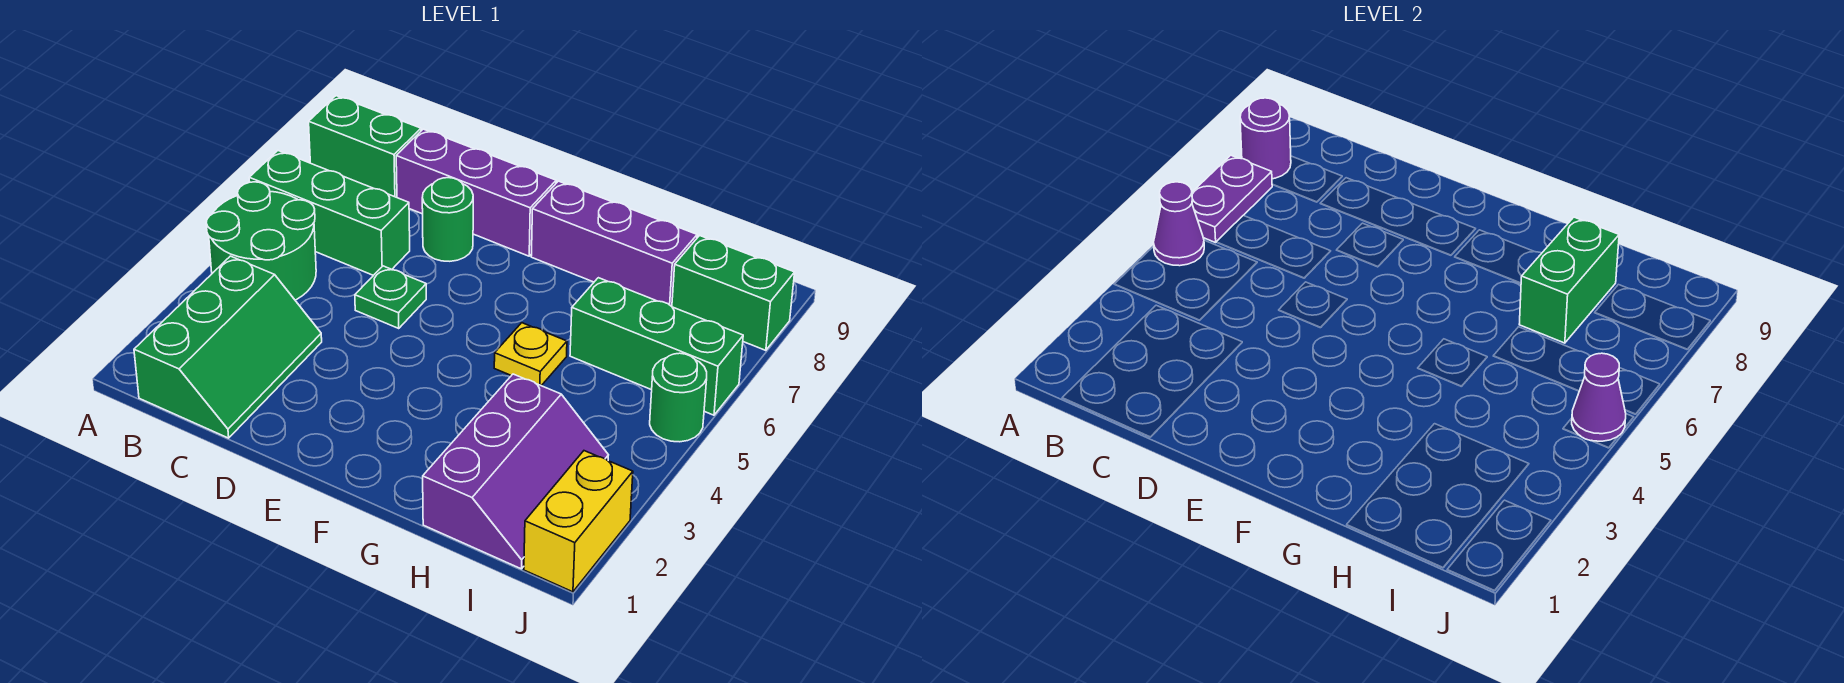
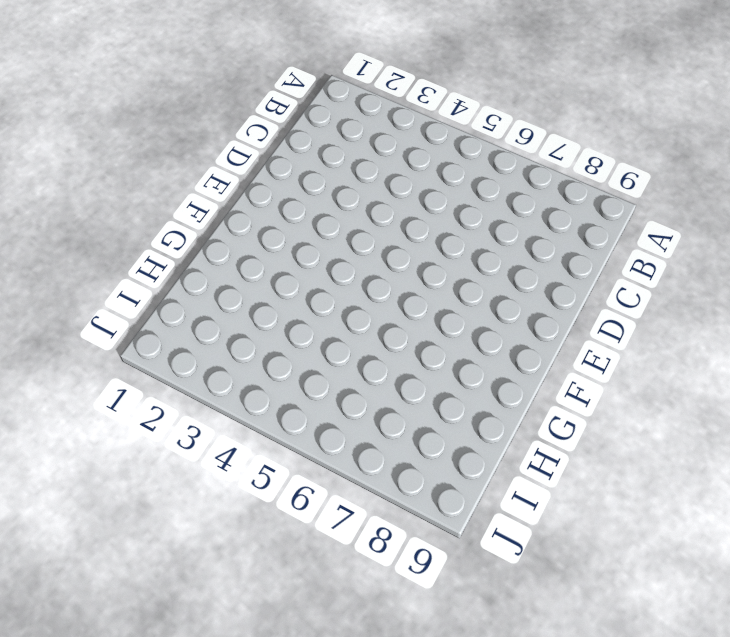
none -> green round brick A4:B5 level 1
none -> green brick A6:C6 level 1
none -> green brick A8:B8 level 1

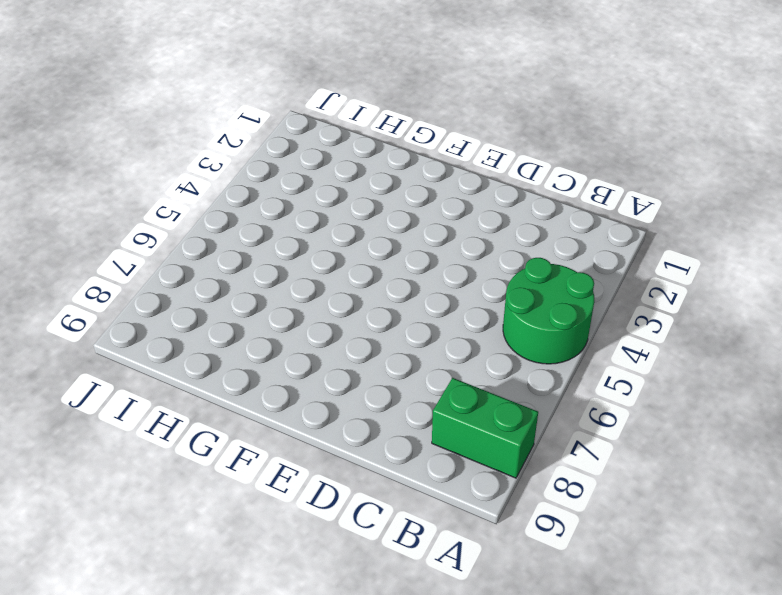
none -> green brick A6:C6 level 1
none -> green slope B1:C3 level 1 top B
none -> purple brick C8:E8 level 1

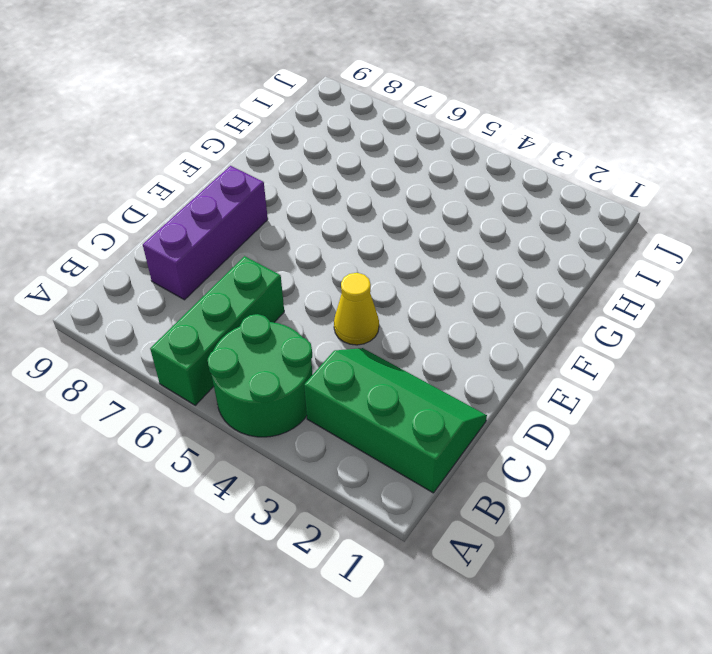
yellow cone D4 level 1 -> none
none -> green brick A8:B8 level 1
none -> green plate D5 level 1
none -> green round brick D7 level 1

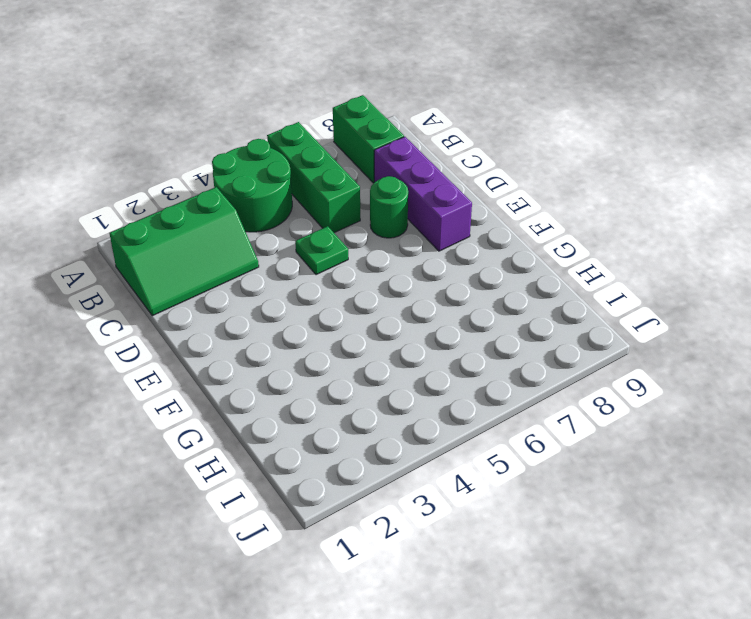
none -> purple brick F8:H8 level 1
none -> yellow plate G5 level 1
none -> purple slope H1:I3 level 1 top H

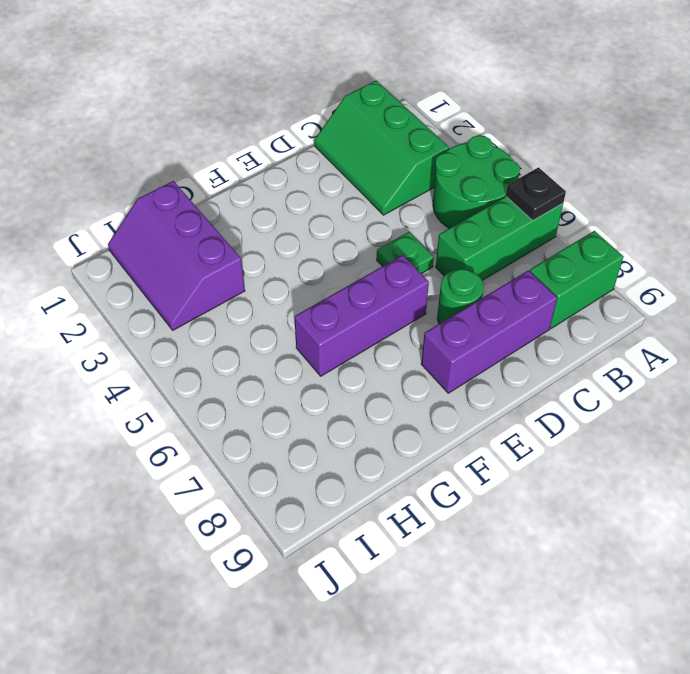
black plate A6 level 2 -> purple plate A6:A7 level 2
purple brick E6:G6 level 1 -> purple brick F8:H8 level 1
none -> yellow plate G5 level 1
none -> green brick H6:J6 level 1
none -> green brick I8:J8 level 1

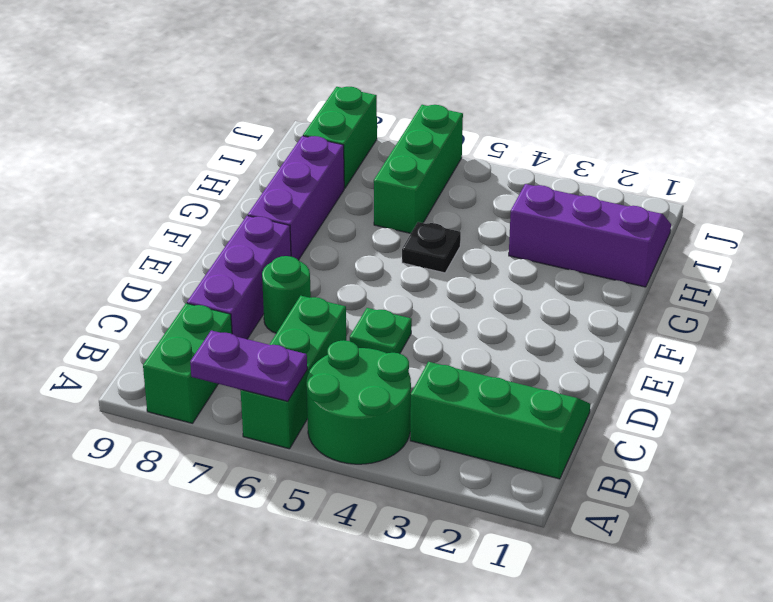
black plate G5 level 1 -> yellow plate G5 level 1
none -> yellow brick J1:J2 level 1
none -> green round brick J5 level 1
none -> purple cone A5 level 2

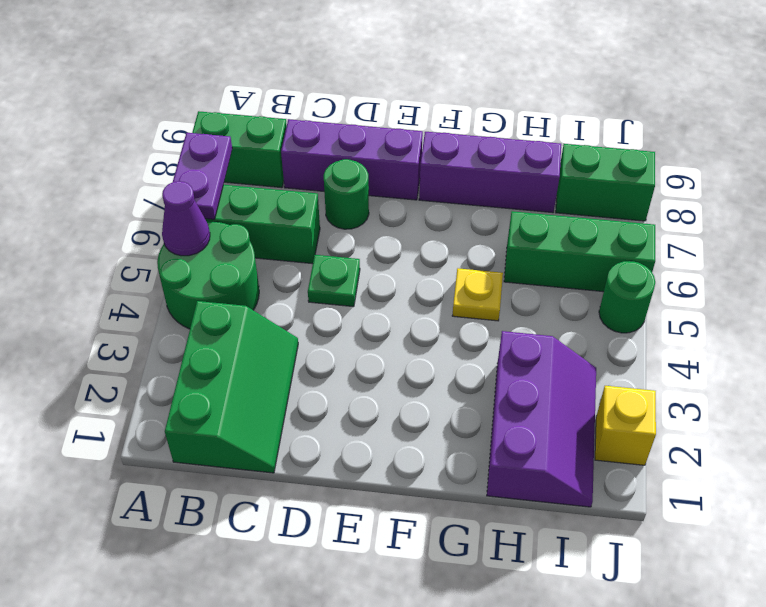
yellow brick J2 level 1 -> yellow brick J1:J2 level 1
none -> purple round brick A8 level 2
none -> green brick H7:H8 level 2
none -> purple cone J5 level 2

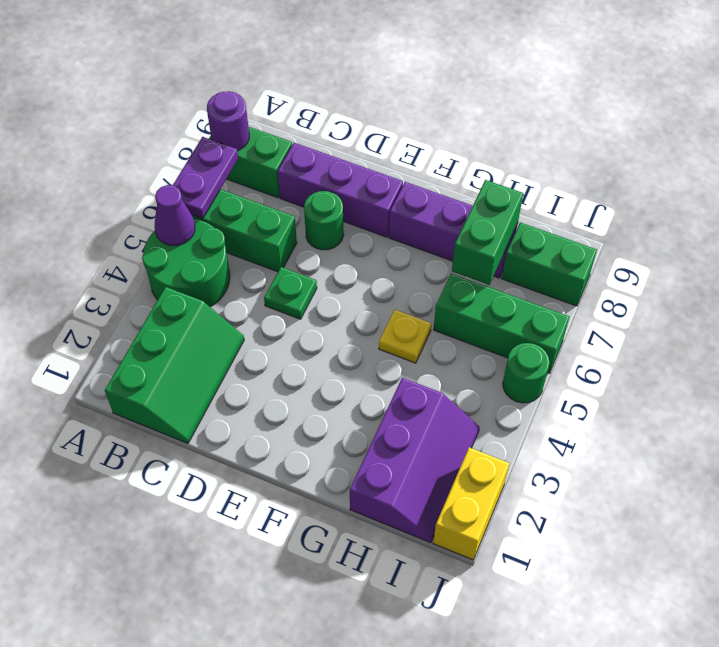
none -> purple cone J5 level 2

